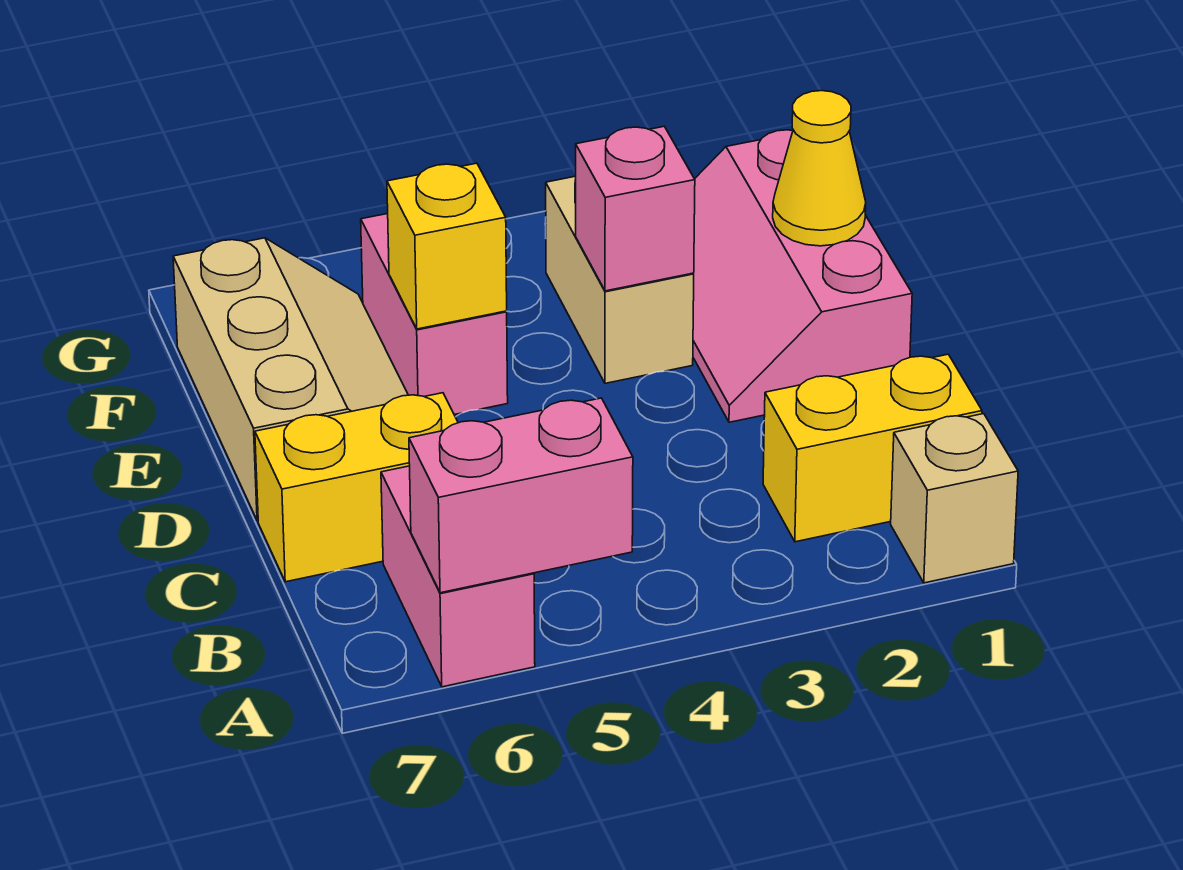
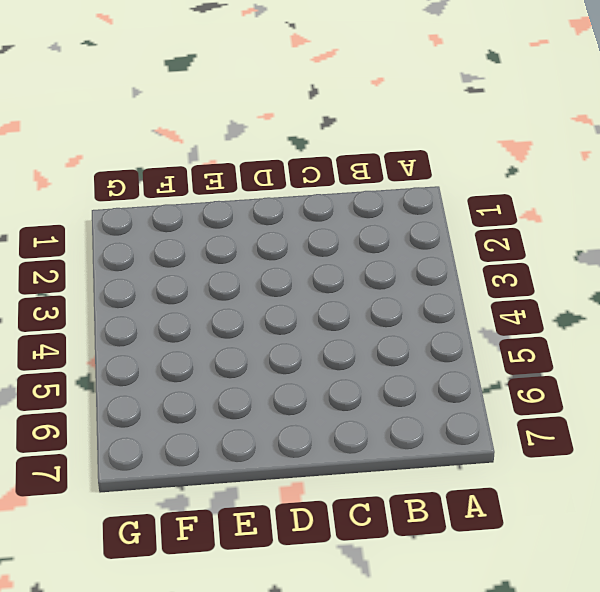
none -> tan brick A1 level 1
none -> pink brick A6:B6 level 1
none -> yellow brick B1:B2 level 1

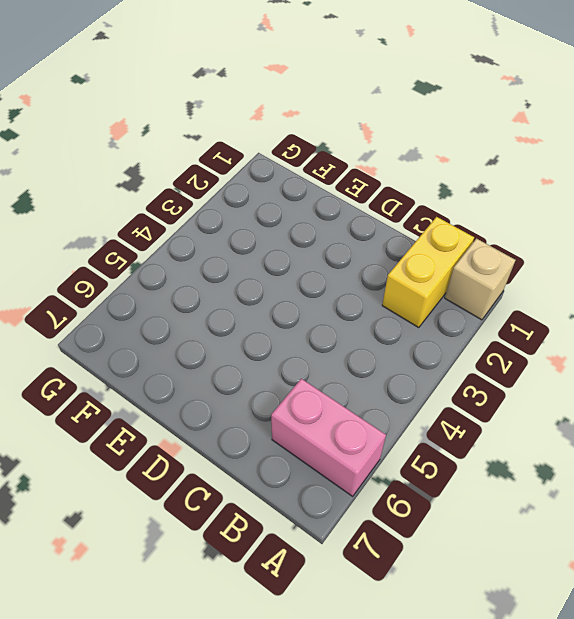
none -> yellow brick C6:C7 level 1
none -> pink slope D1:F2 level 1 top 1
none -> tan slope D6:F7 level 1 top 7

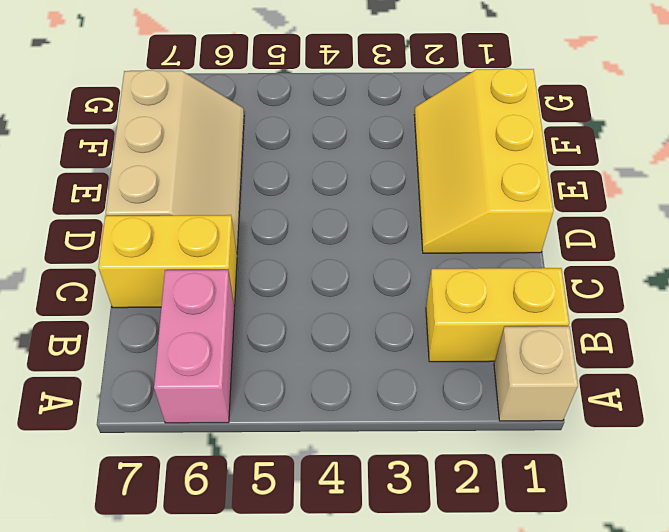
yellow slope D1:F2 level 1 top 1 -> pink slope D1:F2 level 1 top 1
none -> tan brick E3:F3 level 1
none -> pink brick E5:F5 level 1
none -> pink brick A5:A6 level 2

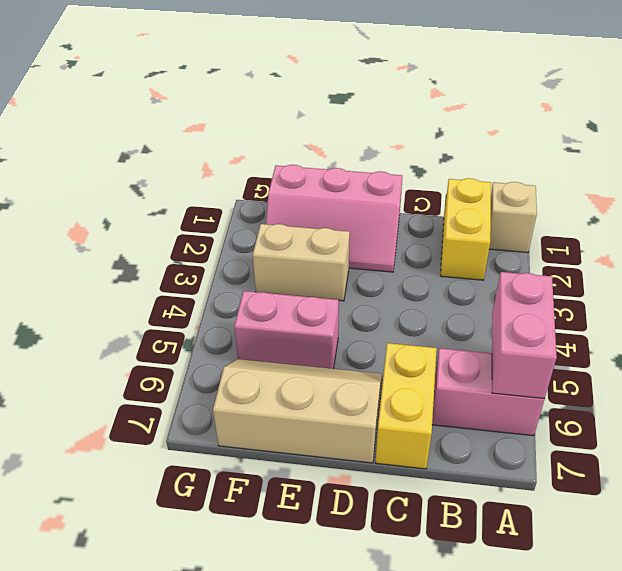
none -> yellow cone E1 level 2
none -> pink brick E3 level 2
none -> yellow brick E5 level 2

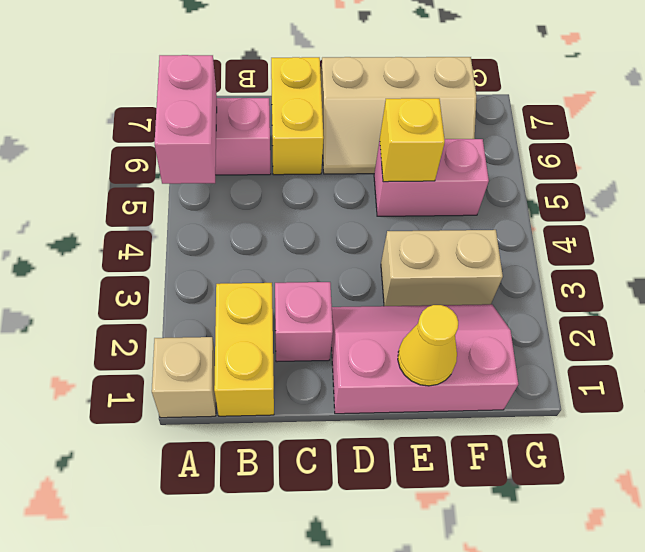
pink brick C2 level 1 -> pink brick E3 level 2

